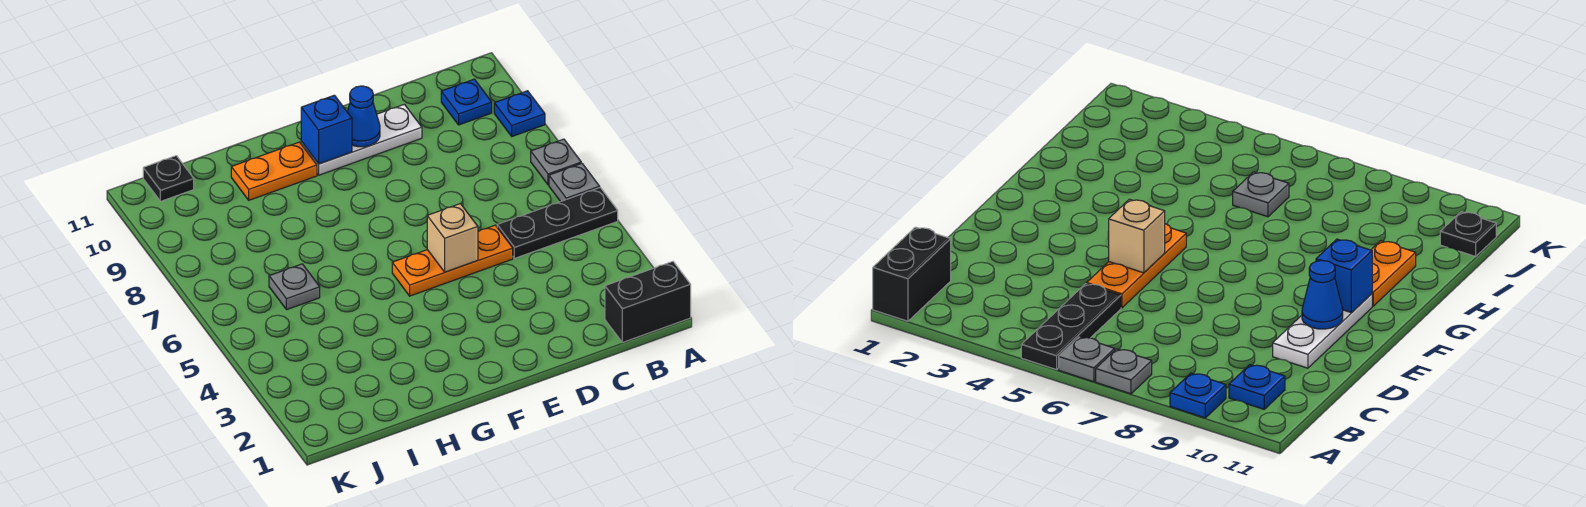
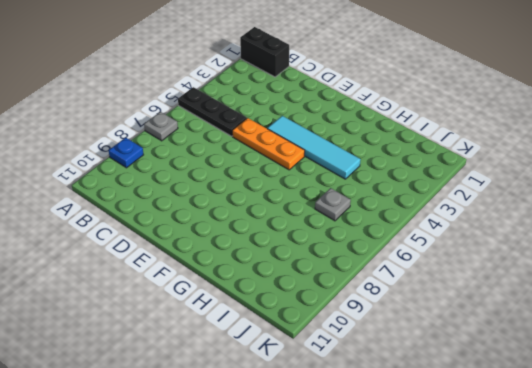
cyan tile E4:H4 level 1 -> none
none -> grey plate A6 level 1
none -> blue plate B10 level 1
none -> white plate D10:F10 level 1

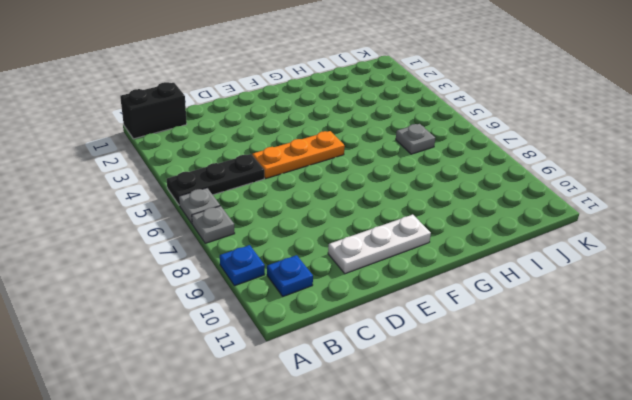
none -> orange plate G10:H10 level 1
none -> black plate J11 level 1
none -> tan brick E5 level 2

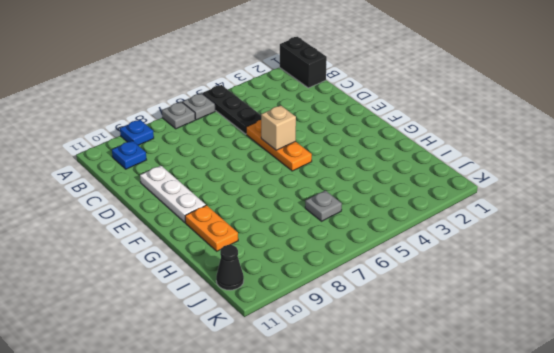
black cone J11 level 1 -> black plate J11 level 1
none -> blue cone E10 level 2
none -> blue brick F10 level 2

